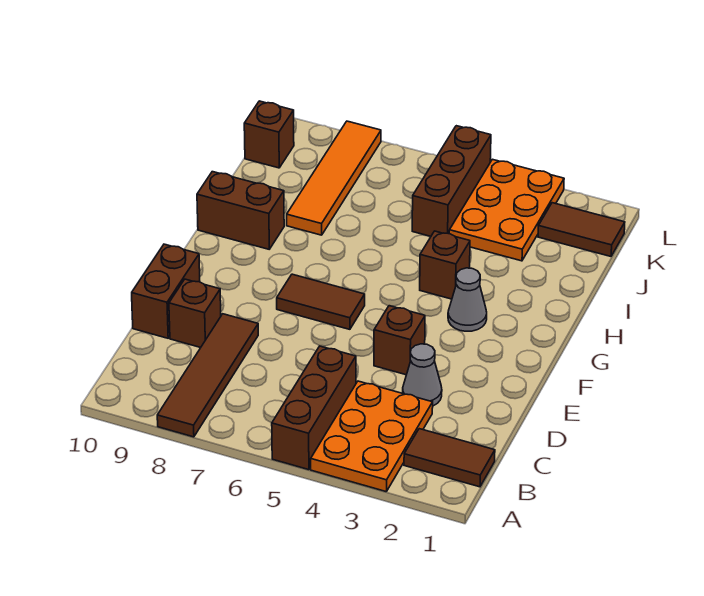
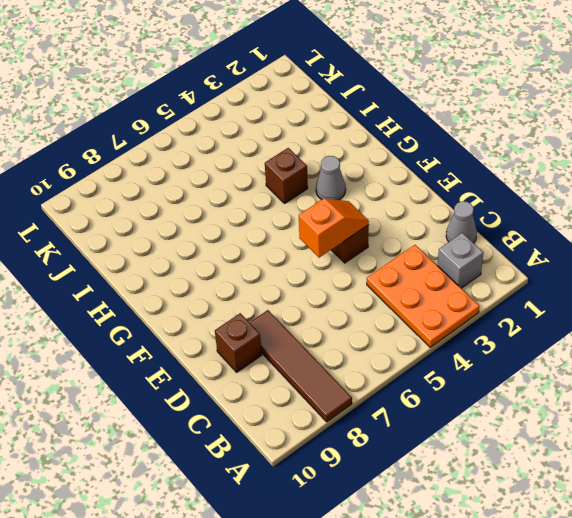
grey brick B2 level 1 -> brown tile B1:B2 level 1
grey cone C1 level 1 -> grey cone D3 level 1
orange slope E4:E5 level 2 top 5 -> none
none -> brown brick A5:C5 level 1
none -> brown brick D10:E10 level 1
none -> brown tile F6:F7 level 1

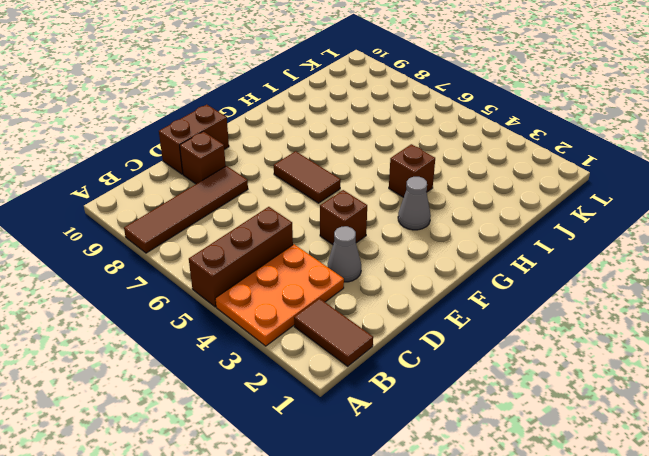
none -> brown brick H9:H10 level 1
none -> orange tile I8:L8 level 1
none -> orange plate J3:L4 level 1

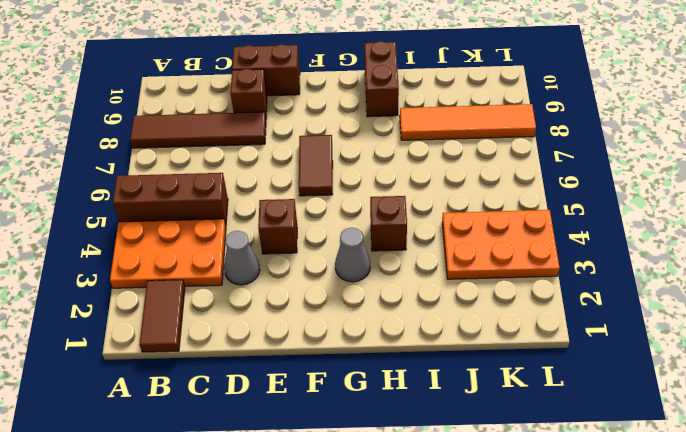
none -> brown brick J5:L5 level 1
none -> brown tile K1:K2 level 1
none -> brown brick K10 level 1

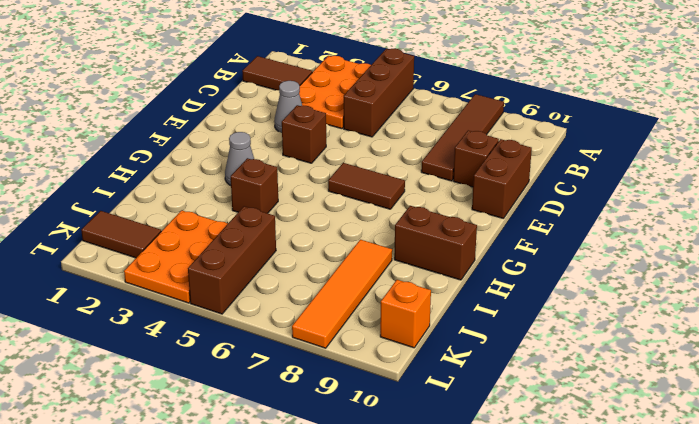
orange brick K10 level 1 -> brown brick K10 level 1

